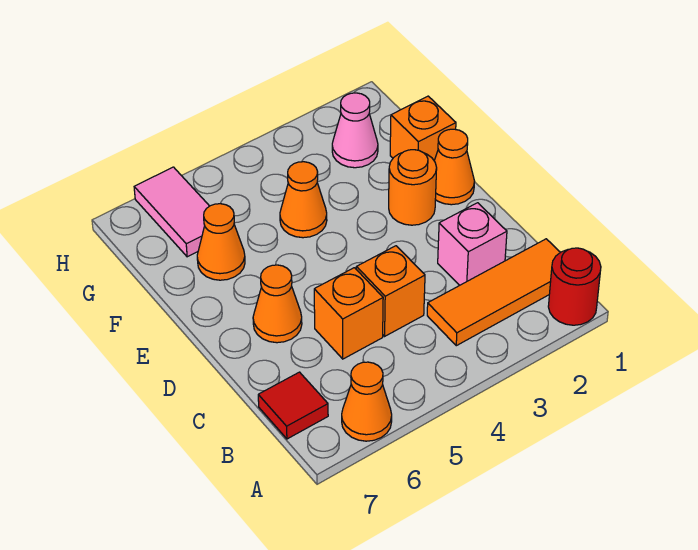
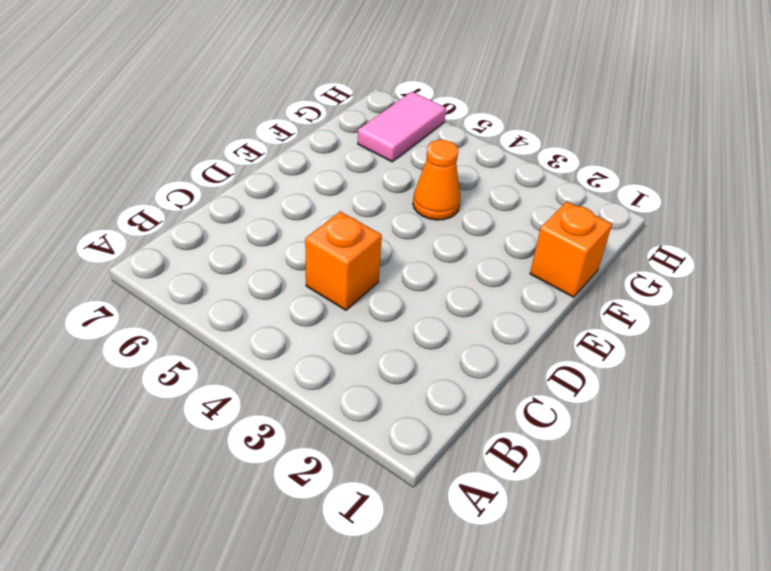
none -> red round brick A1 level 1
none -> orange cone A6 level 1
none -> orange tile B1:B3 level 1

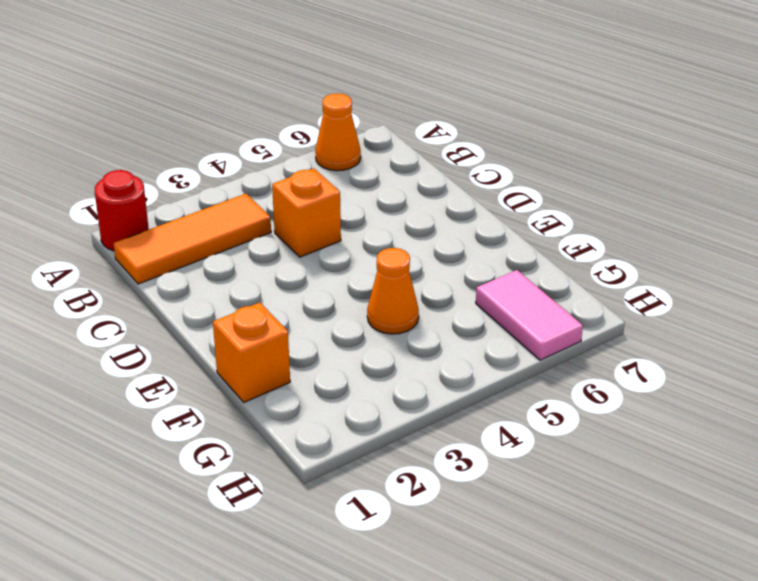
none -> red tile B7 level 1
none -> pink brick C2 level 1
none -> orange brick C5 level 1

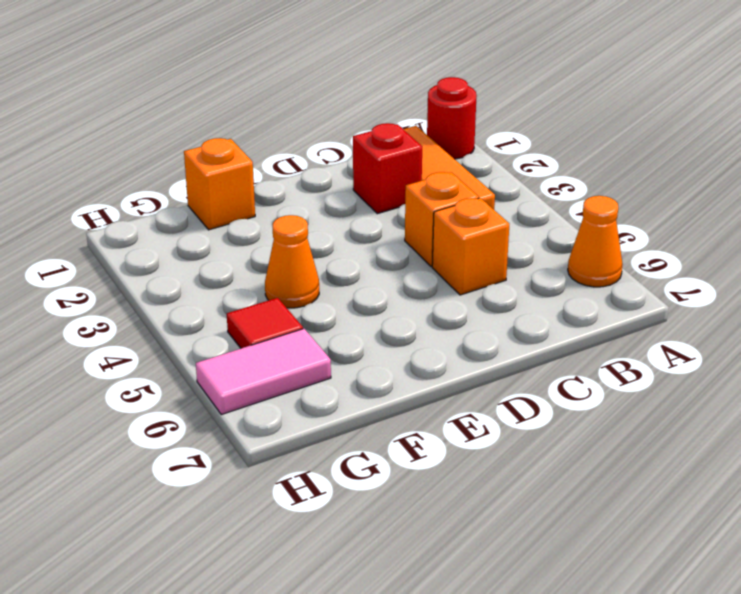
red brick C2 level 1 -> pink brick C2 level 1
red tile G5 level 1 -> red tile B7 level 1
none -> orange cone D6 level 1
none -> orange cone E1 level 1
none -> orange round brick E2 level 1

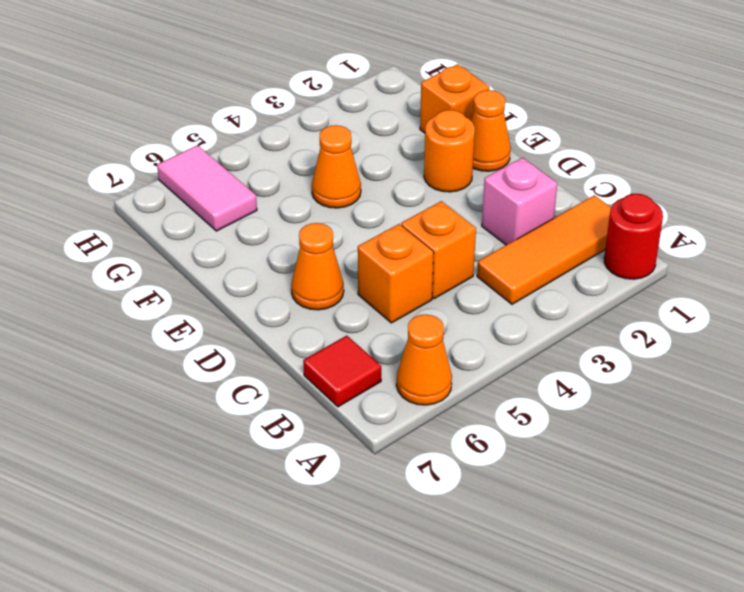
none -> orange cone F6 level 1
none -> pink cone G2 level 1

